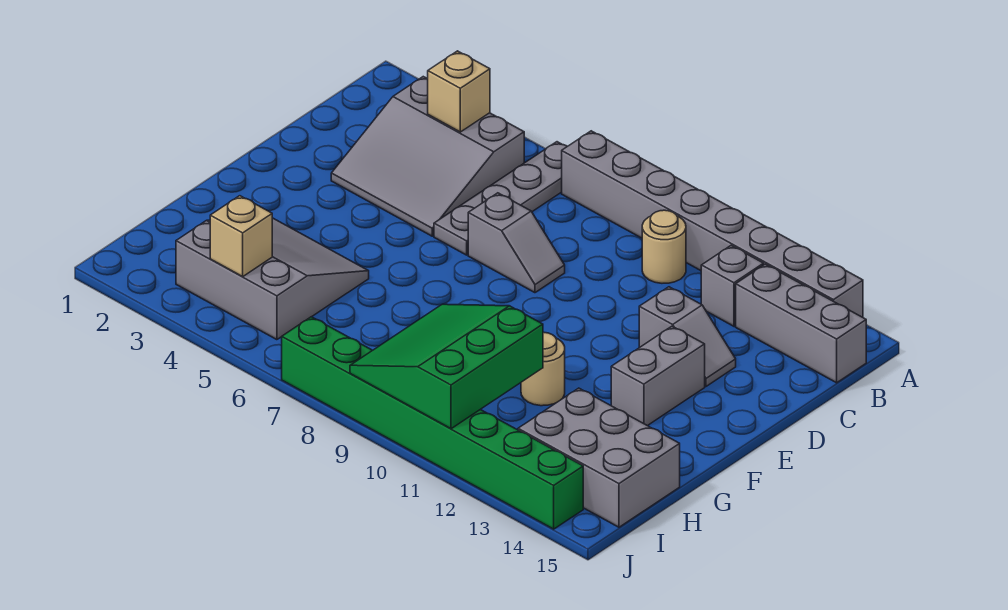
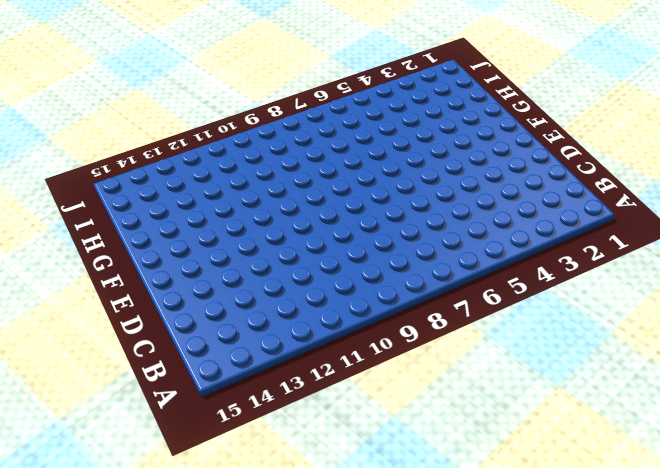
none -> grey plate A6:D6 level 1
none -> grey brick A7:A14 level 1
none -> grey slope B3:D5 level 1 top B

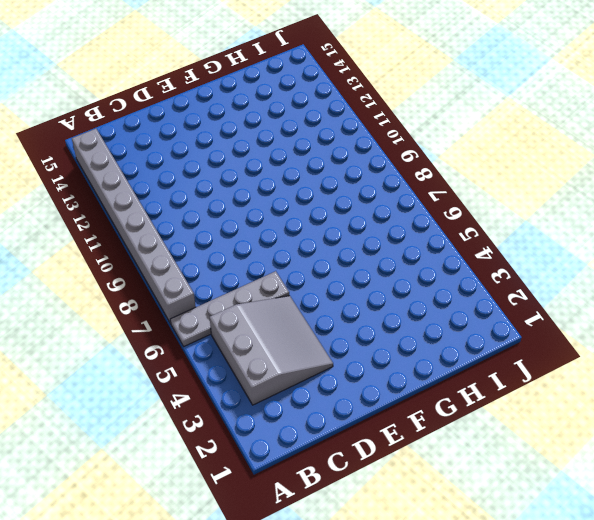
none -> tan round brick B10 level 1
none -> grey brick B12 level 1
none -> grey brick B13:B15 level 1

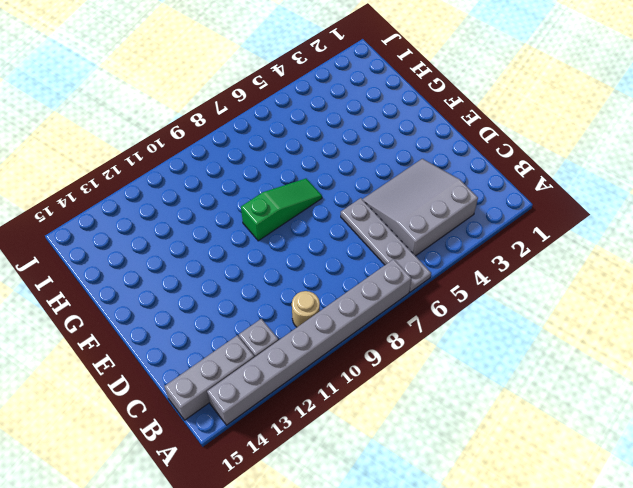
green slope F7:F9 level 1 top 9 -> none
none -> grey slope D7:D8 level 1 top 7
none -> grey slope D12:D13 level 1 top 12
none -> grey brick E13:F13 level 1

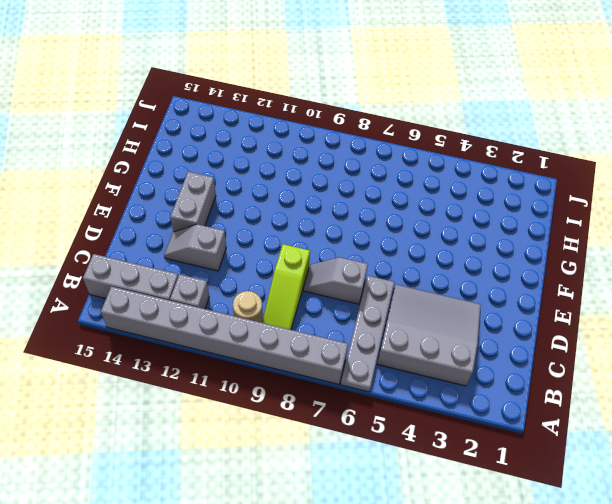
lime slope B9:D9 level 1 top D -> none
none -> grey slope G3:I5 level 1 top I
none -> tan round brick G11 level 1
none -> grey brick H13:I15 level 1

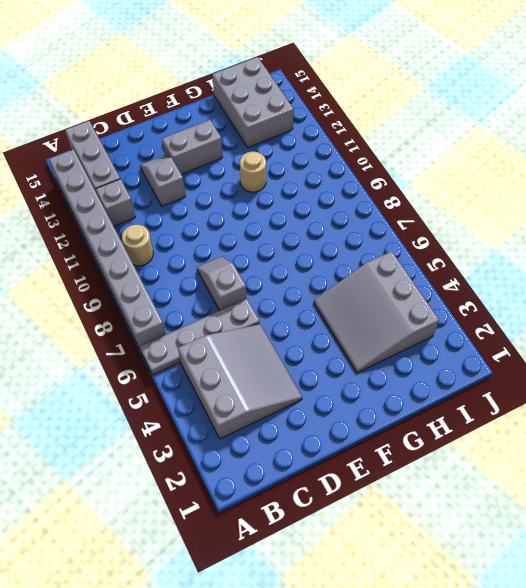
none -> green brick J7:J14 level 1
none -> tan brick B4 level 2
none -> green slope H9:J11 level 2 top 11

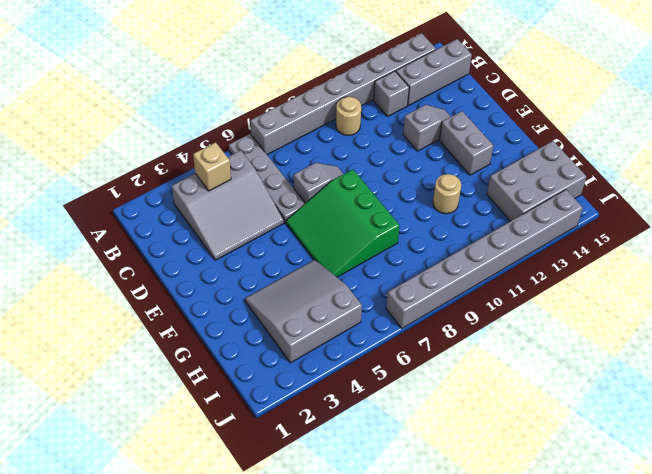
green slope E6:G8 level 1 top 8 -> green slope H9:J11 level 2 top 11
grey brick J7:J14 level 1 -> green brick J7:J14 level 1
none -> tan brick I4 level 2

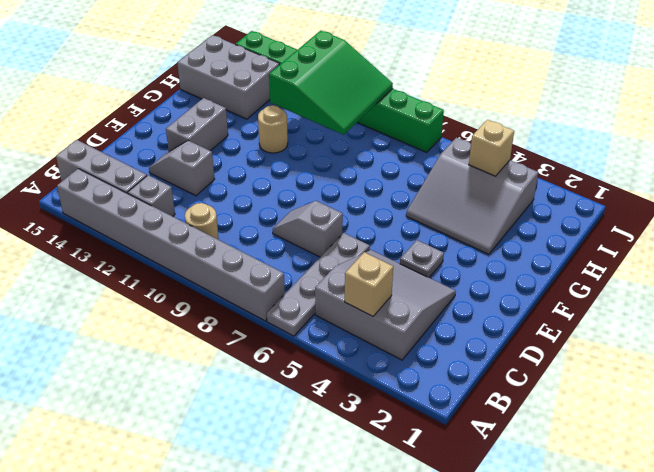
grey plate E4 level 1 -> none

